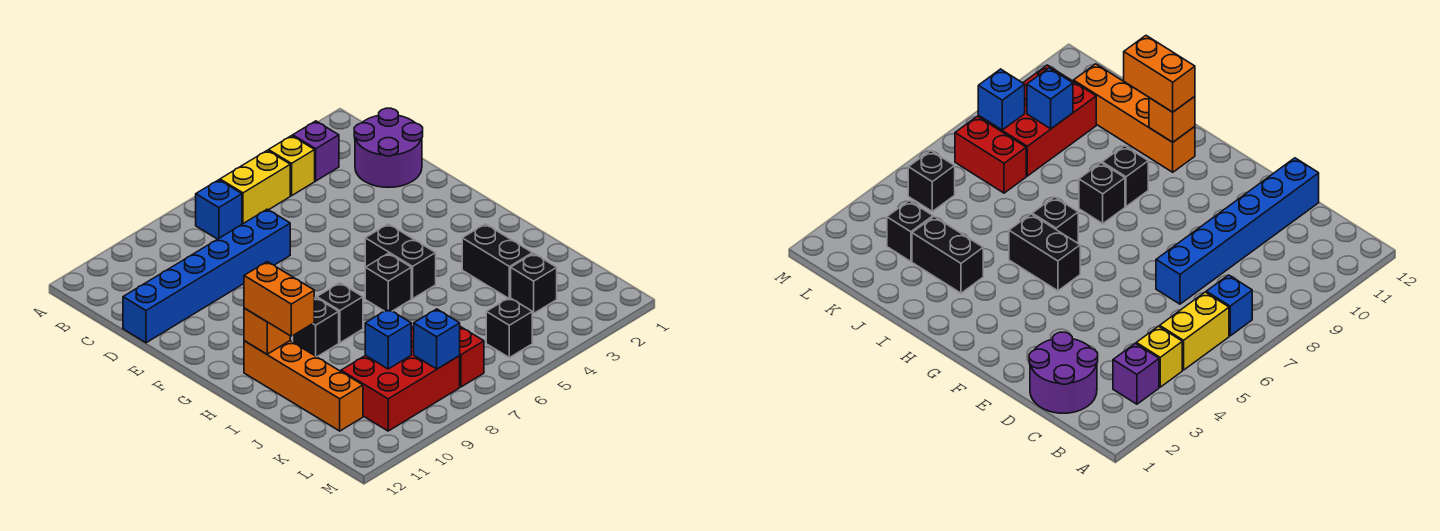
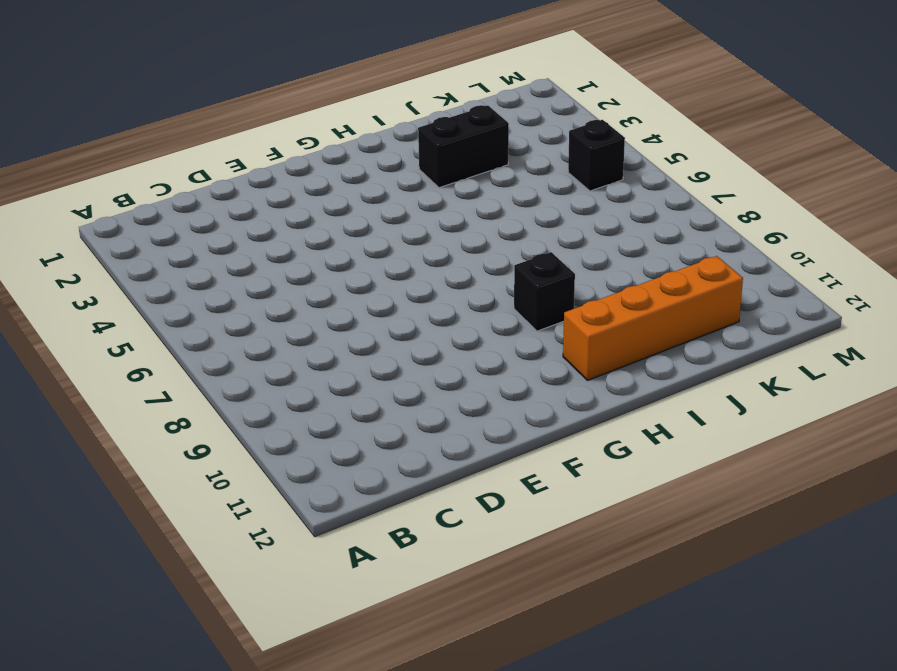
none -> purple brick B3 level 1
none -> yellow brick B4 level 1
none -> yellow brick B5:B6 level 1

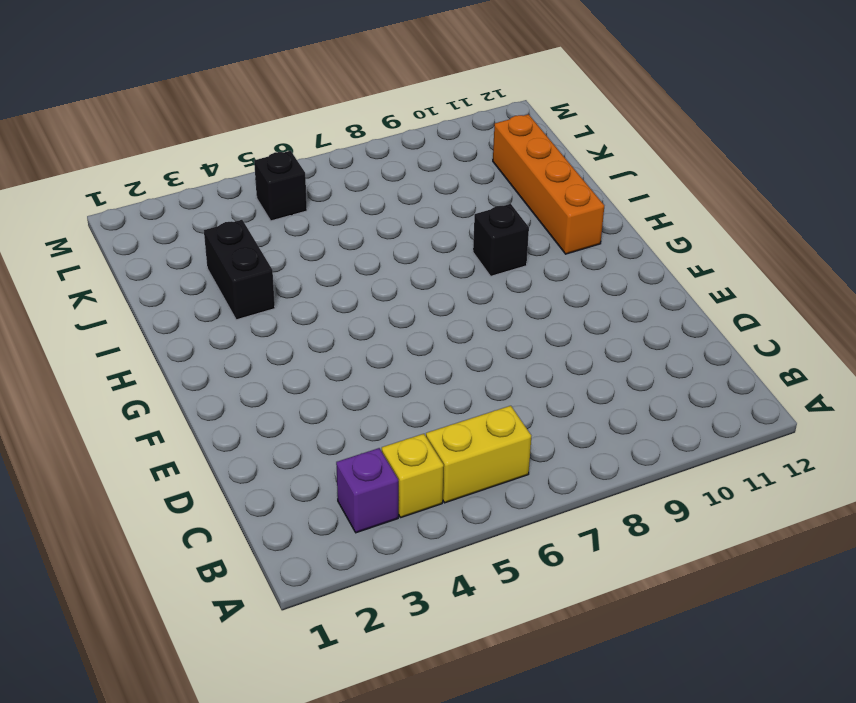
none -> blue brick B7 level 1
none -> purple round brick C1:D2 level 1
none -> blue brick D7:D12 level 1

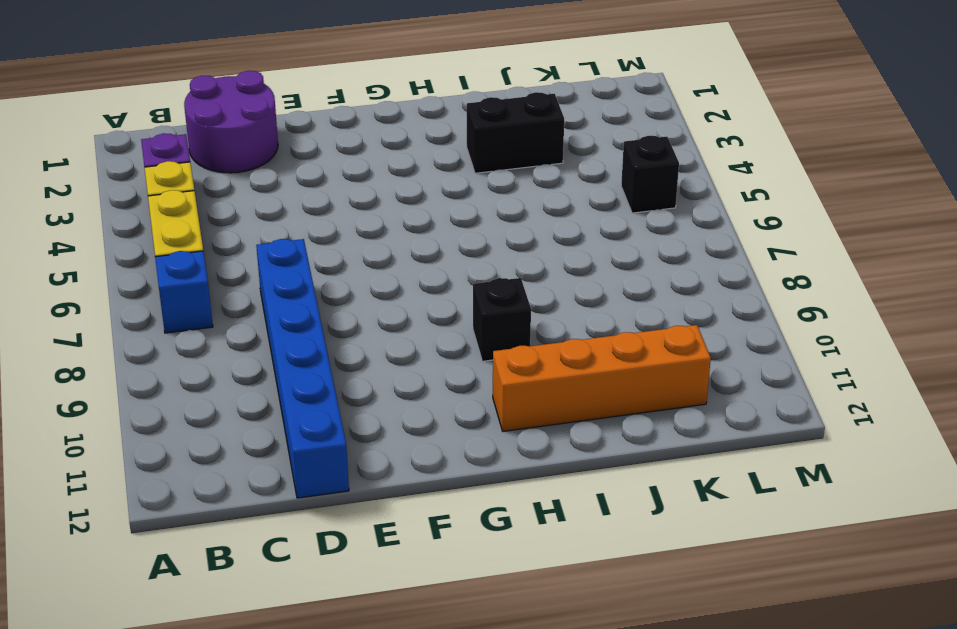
none -> black brick G5:H5 level 1
none -> black brick H6 level 1
none -> black brick H8 level 1

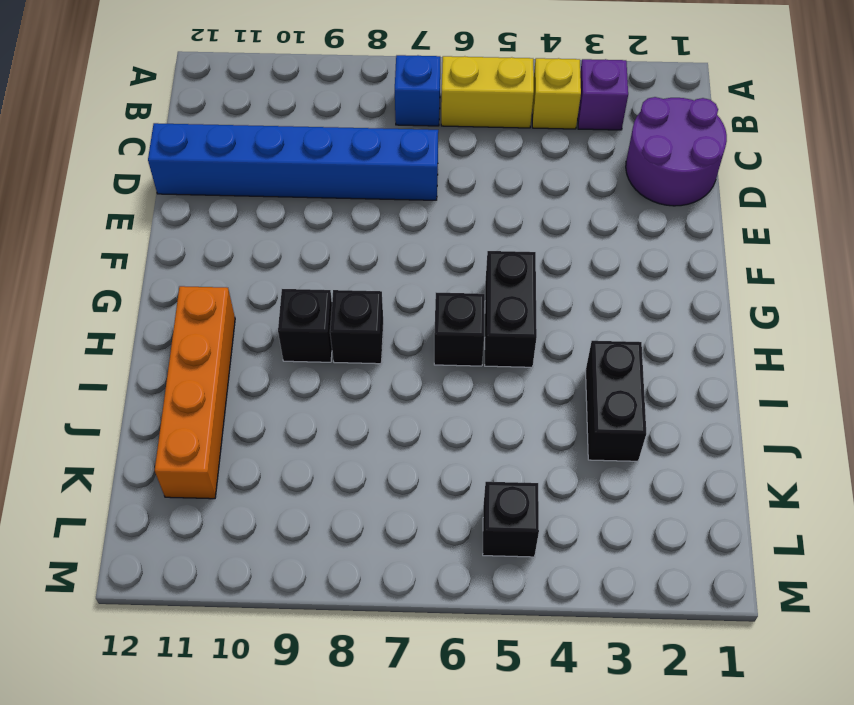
none -> black brick K3 level 1
none -> red brick K7:L7 level 1
none -> red brick K8:L10 level 1

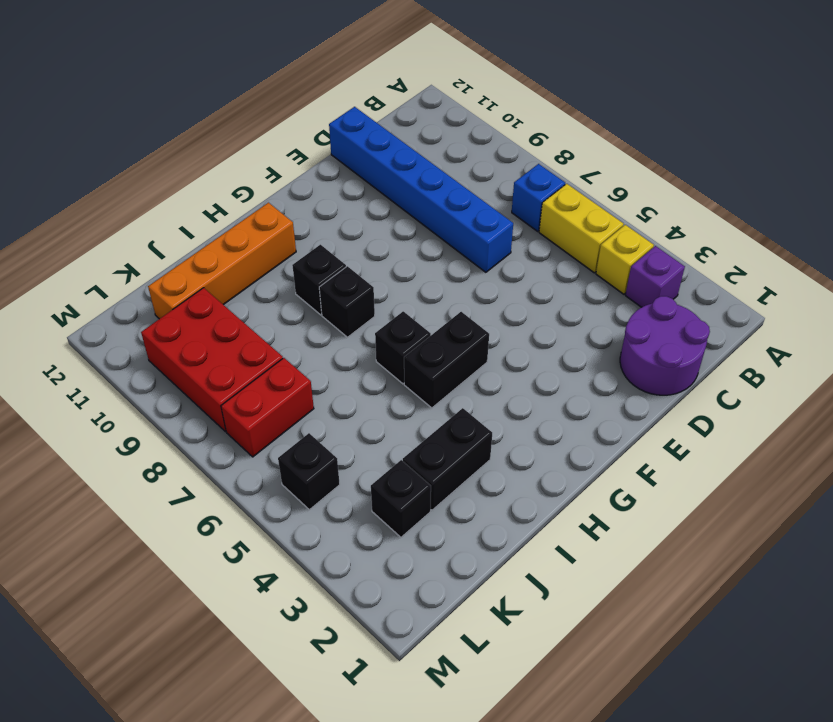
none -> orange brick H11 level 2
none -> blue brick K9 level 2
none -> blue brick L8 level 2

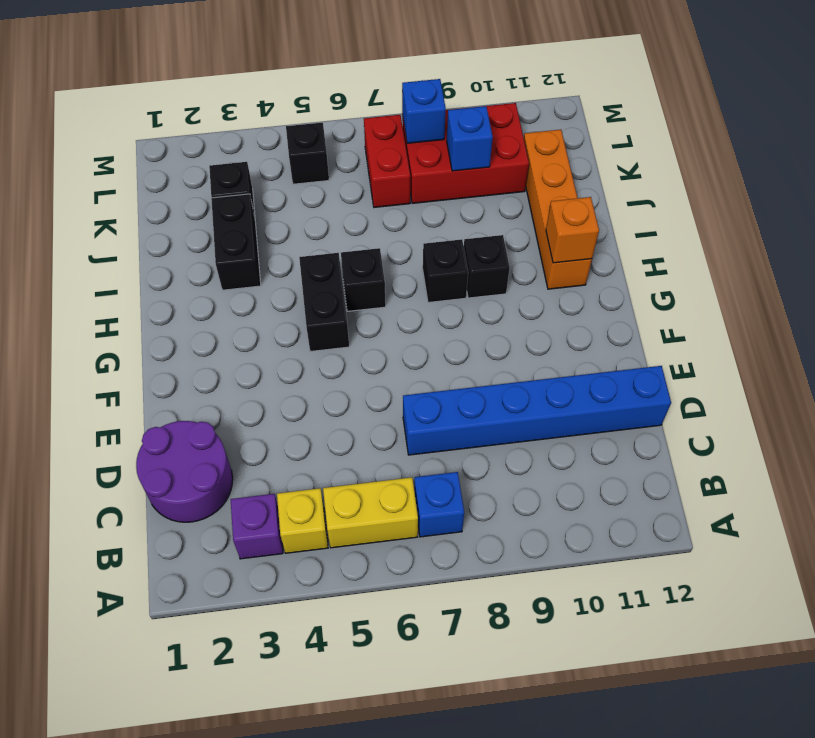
none -> orange brick H11:I11 level 3

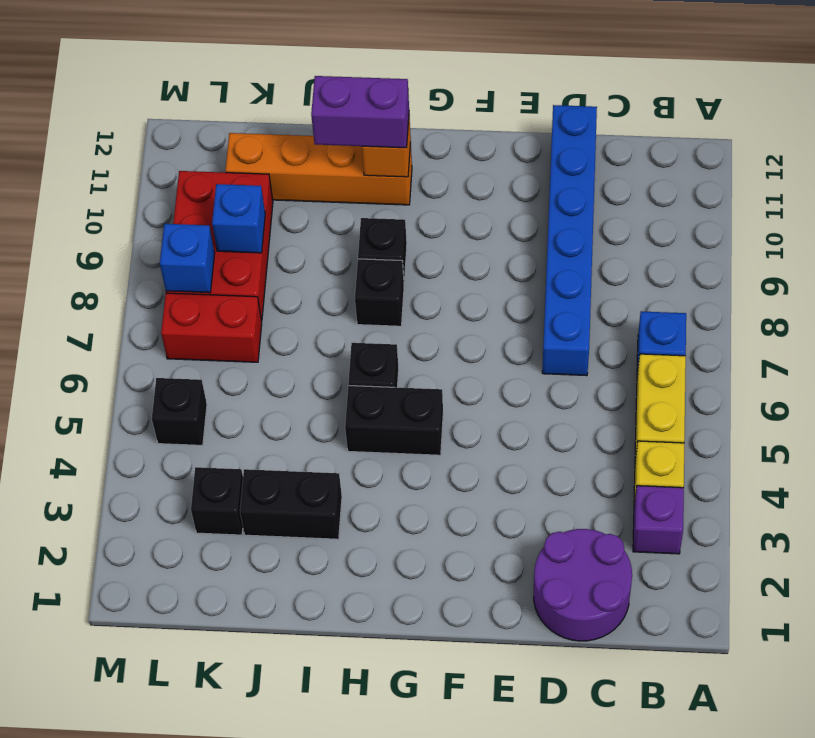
purple brick H11:I11 level 3 -> orange brick H11:I11 level 3

